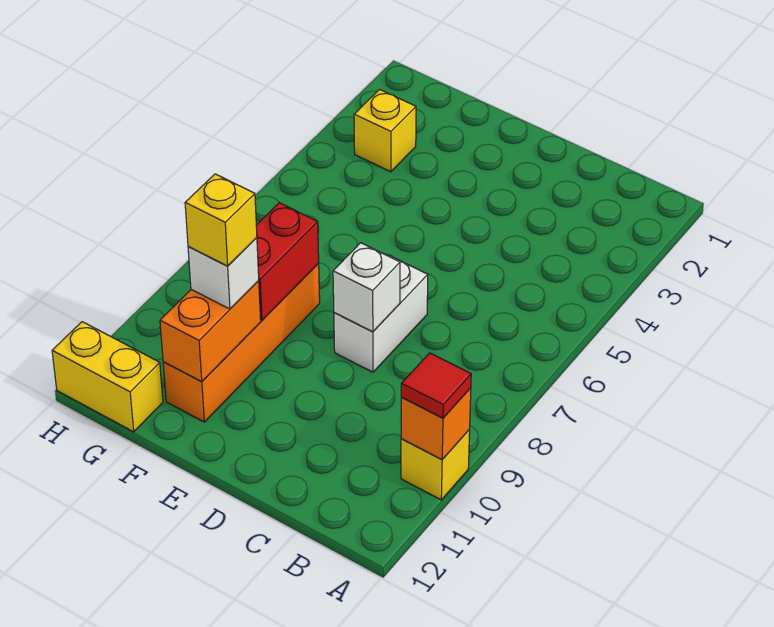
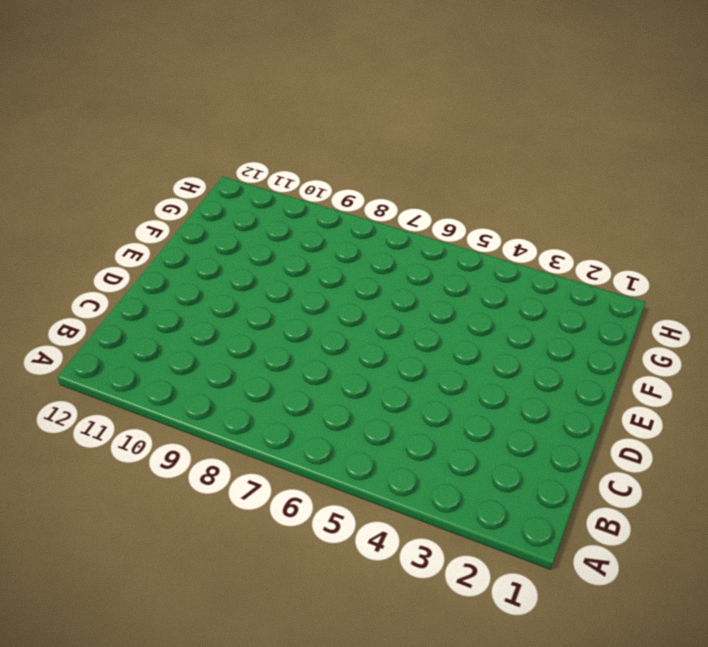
none -> yellow brick A10 level 1
none -> white brick D7:D8 level 1
none -> orange brick F8:F11 level 1

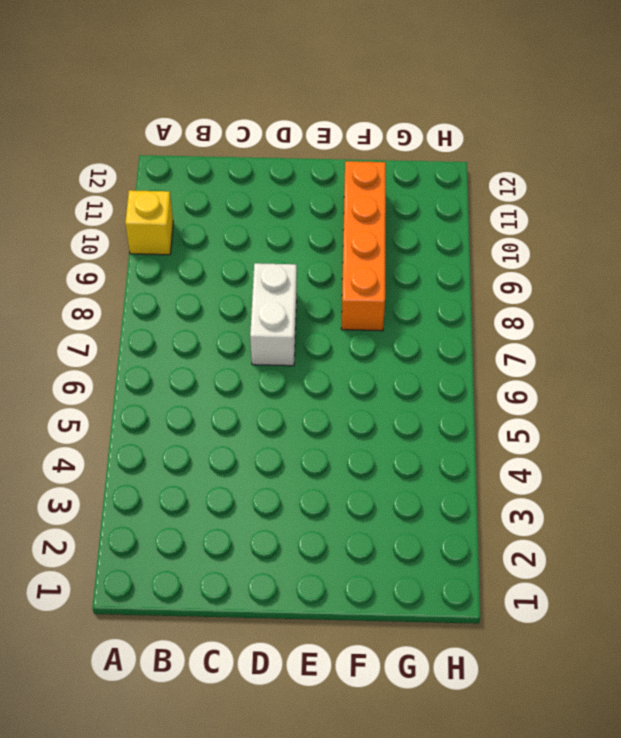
none -> yellow brick G3 level 1
none -> yellow brick G12:H12 level 1
none -> orange brick A10 level 2

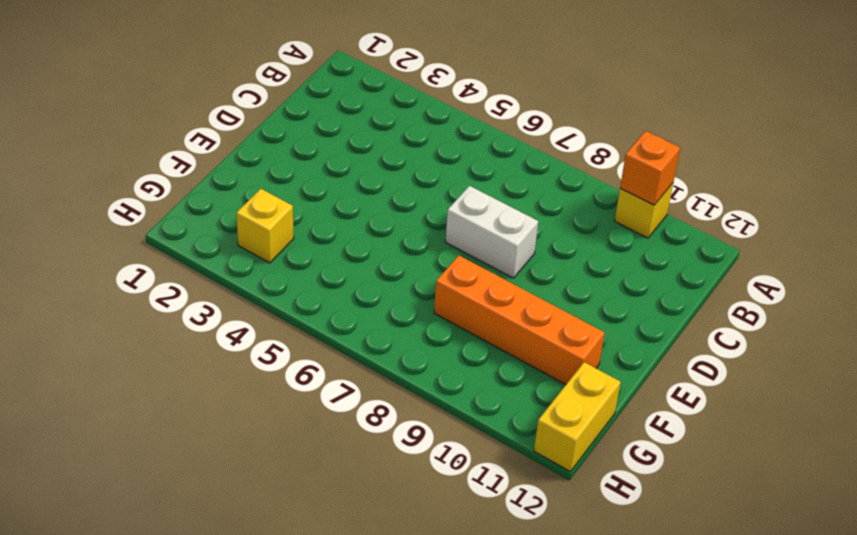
none -> white brick D8 level 2
none -> red brick F8:F9 level 2
none -> orange brick F10:F11 level 2

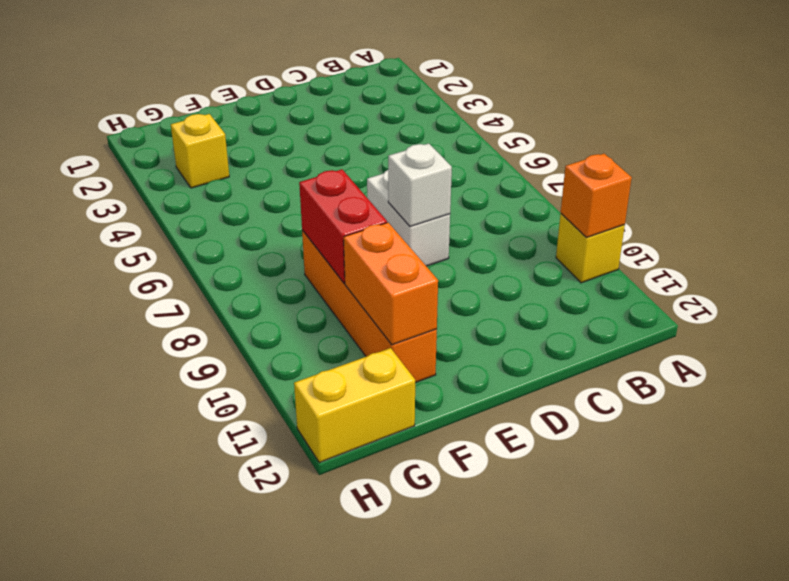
none -> red tile A10 level 3
none -> white brick F10 level 3
none -> yellow brick F10 level 4

